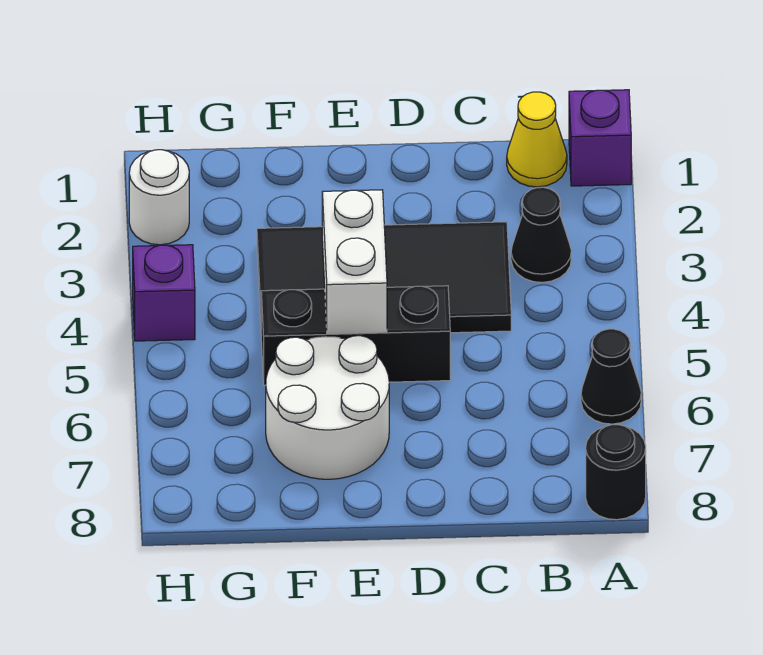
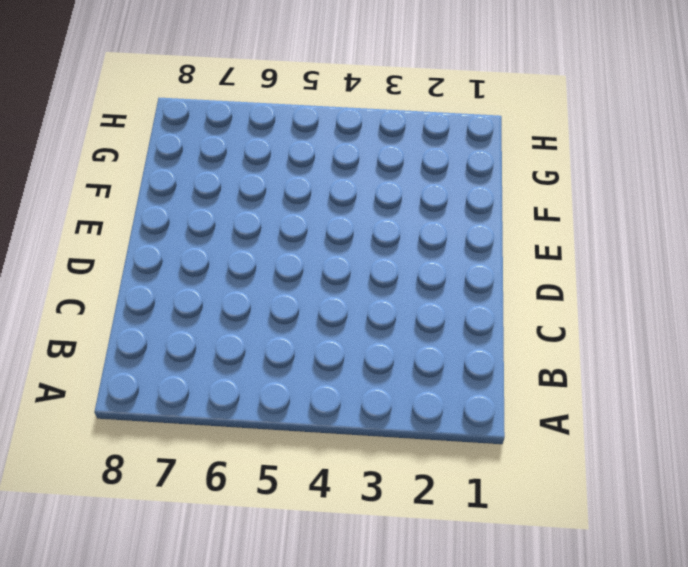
none -> purple brick A1 level 1
none -> black cone A6 level 1

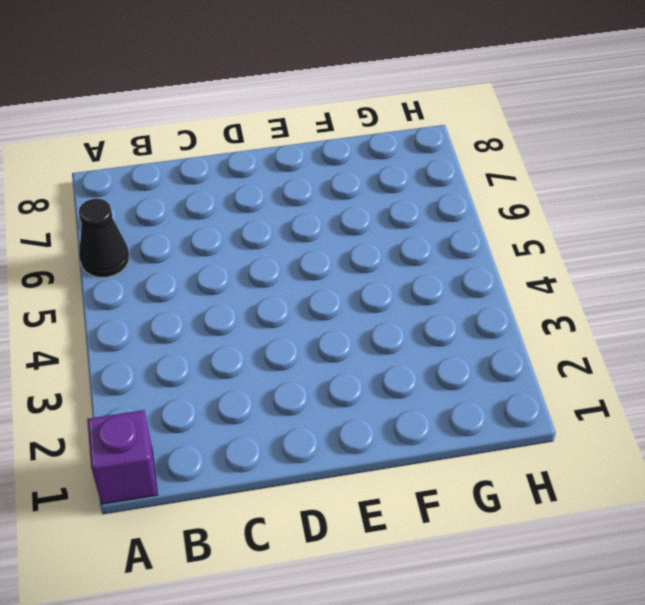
none -> black round brick A8 level 1
none -> yellow cone B1 level 1

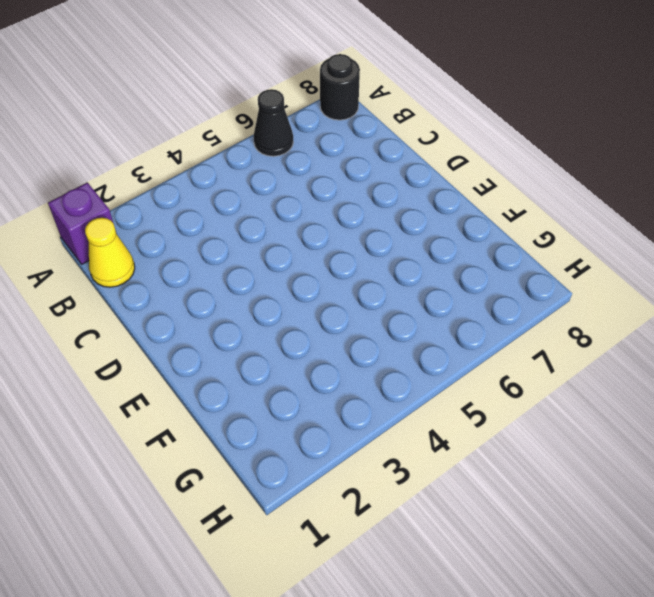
none -> black cone B3 level 1
none -> black tile C3:F4 level 1

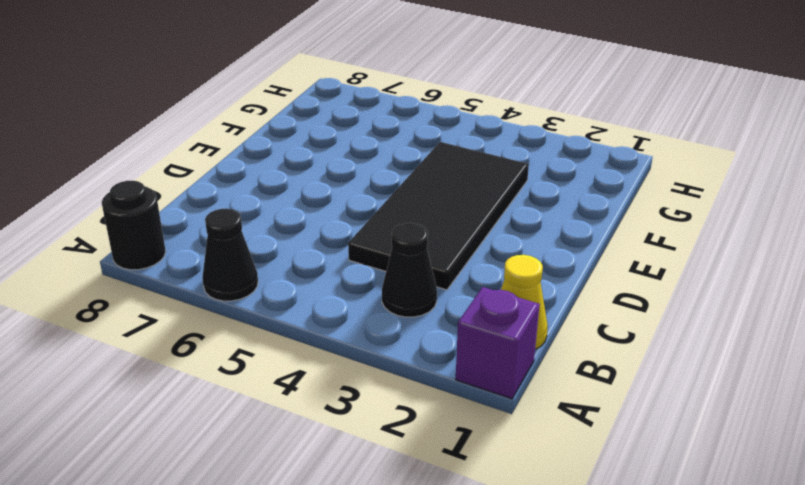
none -> black brick D5:F5 level 1
none -> white round brick E6:F7 level 1

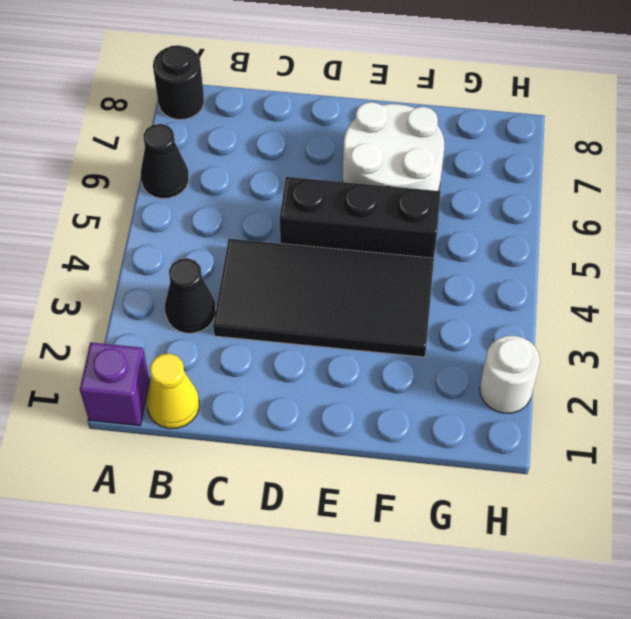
none -> purple brick H4 level 1
none -> white brick E4:E5 level 2

